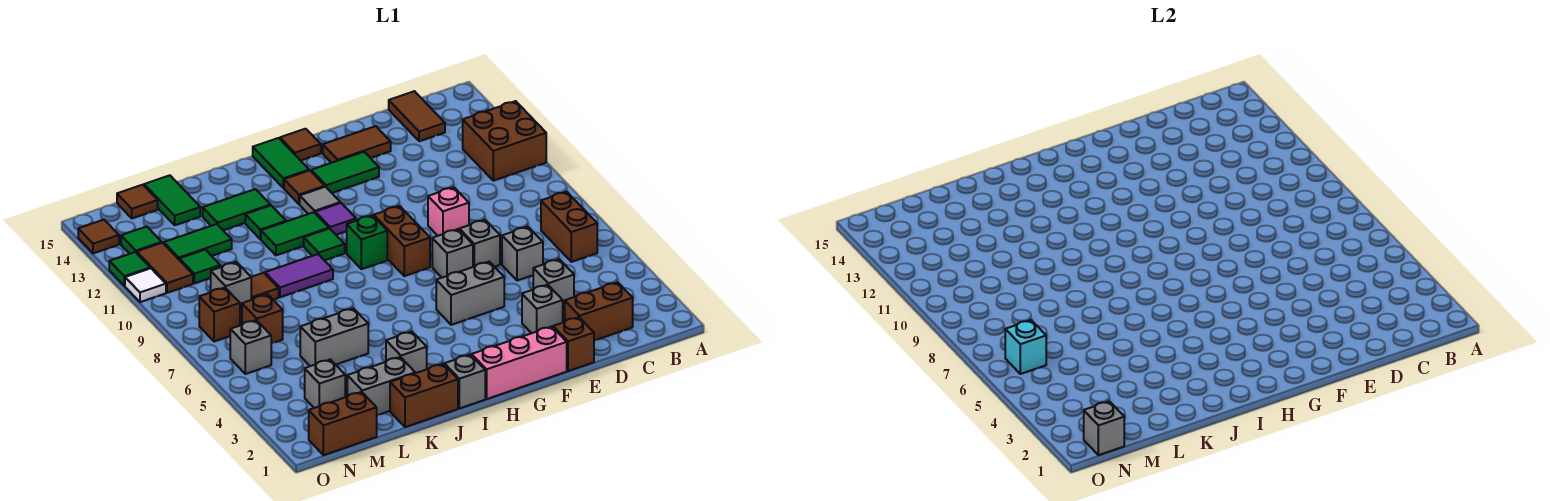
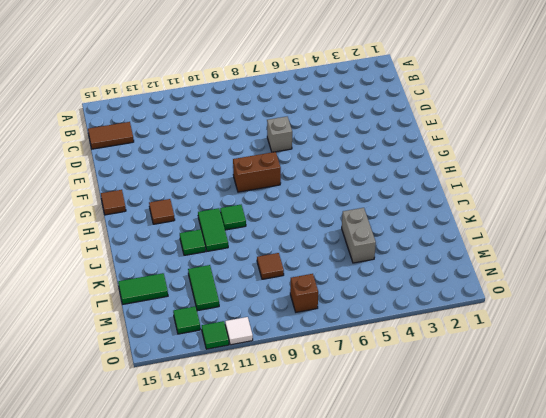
none -> brown brick A11:B12 level 1
none -> brown brick B6:B7 level 1
none -> brown brick C2:D2 level 1
none -> grey brick D4 level 1

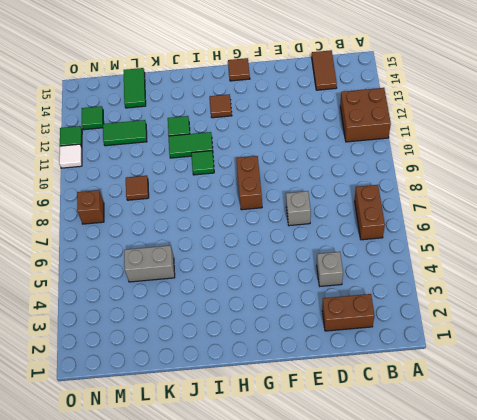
none -> grey brick D6 level 1
none -> brown brick E1 level 1
none -> grey brick E3 level 1
none -> pink brick E9 level 1

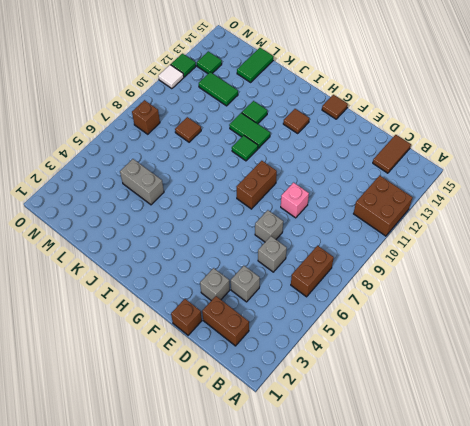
none -> brown tile E14:F14 level 1
none -> pink brick F1:H1 level 1
none -> grey brick F5:G5 level 1
none -> grey brick F7 level 1

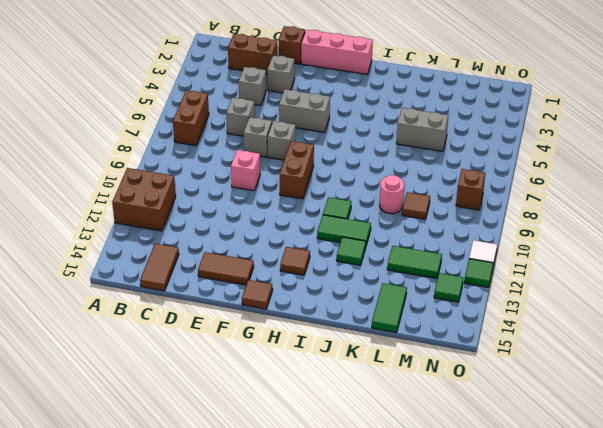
pink round brick K9 level 1 -> purple tile J9:K9 level 1
none -> green tile F13:G13 level 1
none -> green brick H9 level 1
none -> purple tile H11 level 1
none -> grey tile H12 level 1

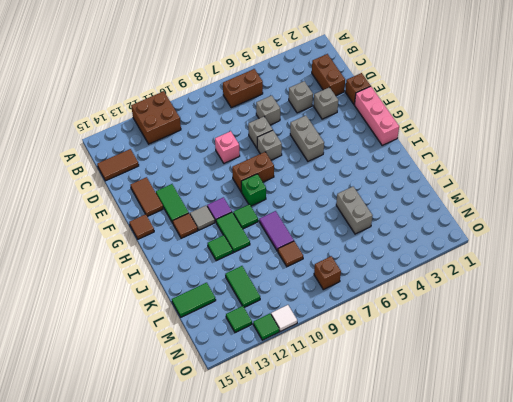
none -> green tile H14:H15 level 1
none -> grey brick I1 level 1
none -> brown brick J1:K1 level 1
none -> grey brick J3 level 1

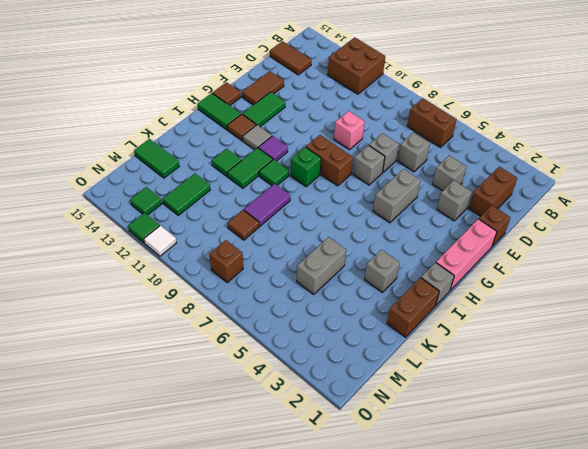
none -> green tile J13:K13 level 1
none -> grey brick K2:L2 level 1
none -> brown brick M1:N1 level 1
none -> grey brick M3 level 1

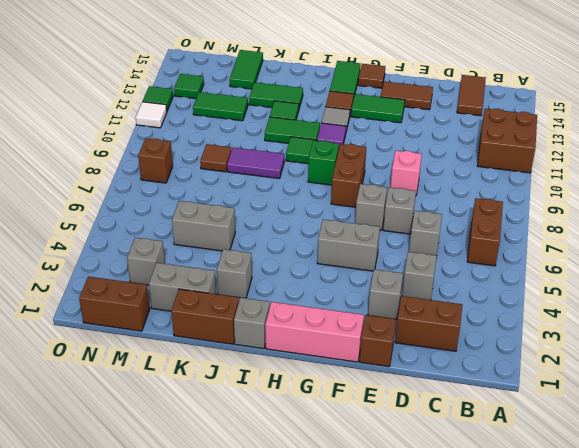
none -> brown brick M7 level 1
none -> grey brick M9 level 1
none -> green tile M11 level 1
none -> brown tile M15 level 1

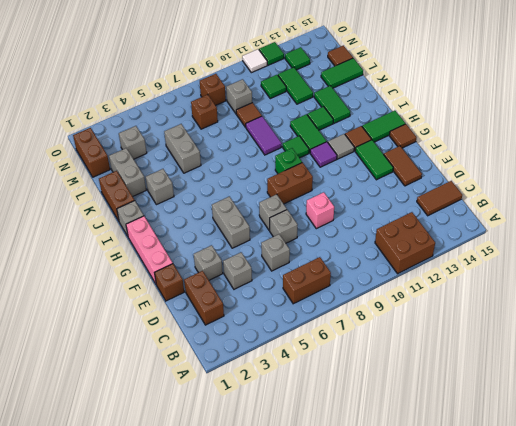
none -> grey brick N6 level 1
none -> brown tile N11:N12 level 1
none -> brown tile O14 level 1
none -> grey brick N1 level 2

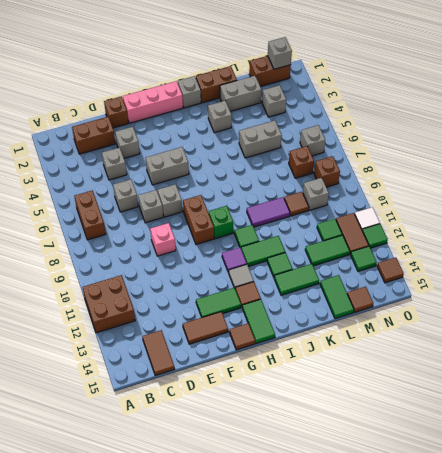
none -> cyan brick N6 level 2

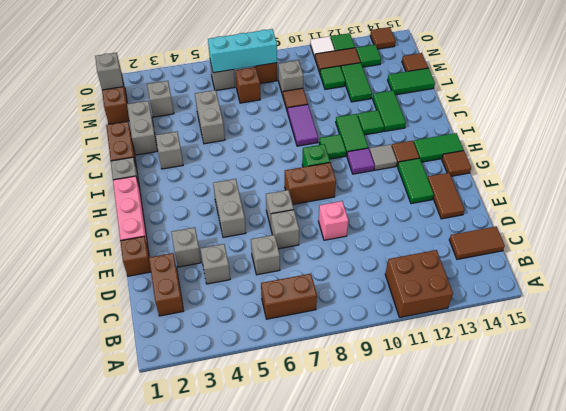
cyan brick N6:N8 level 2 -> cyan brick N6 level 2

